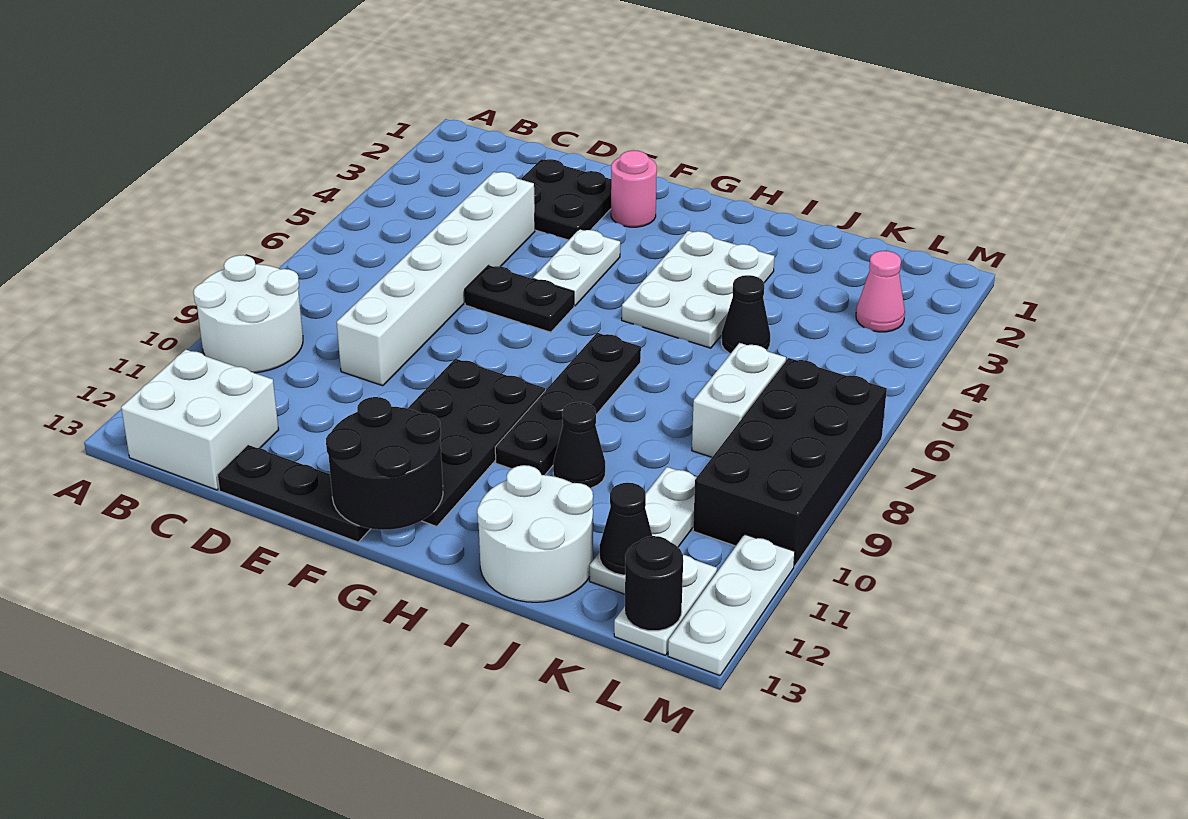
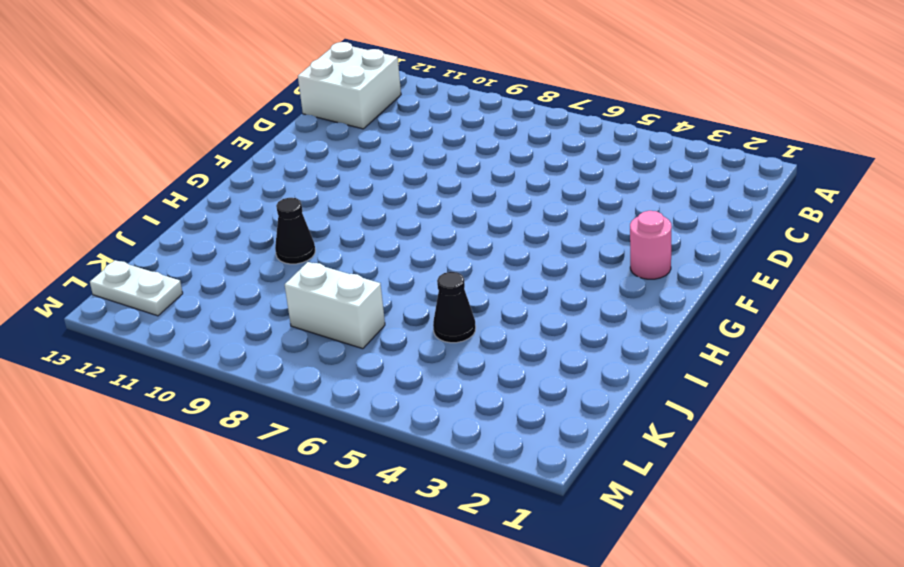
none -> white round brick A9:B10 level 1
none -> black plate D2:E3 level 1
none -> white brick D4:D9 level 1

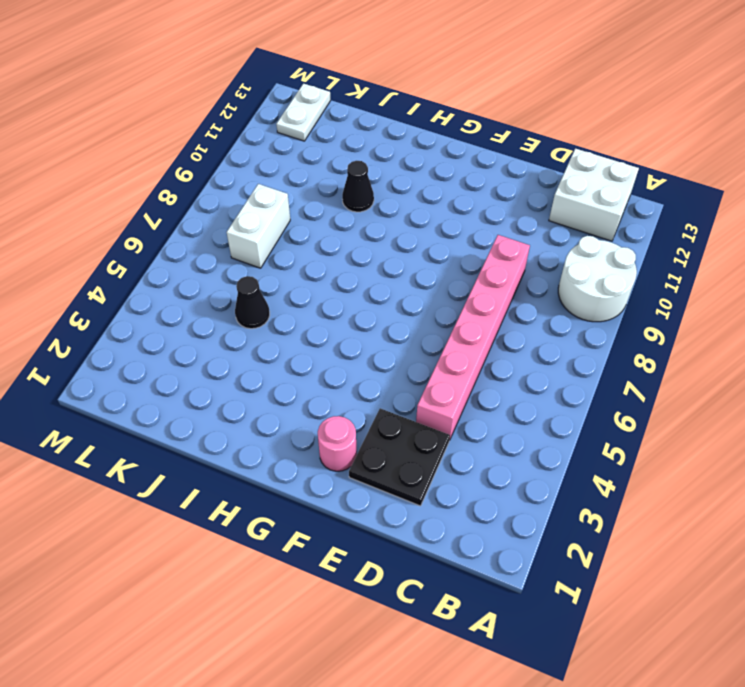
pink brick D4:D9 level 1 -> white brick D4:D9 level 1
none -> black plate D13:F13 level 1
none -> black plate E6:F6 level 1
none -> white plate F4:F5 level 1

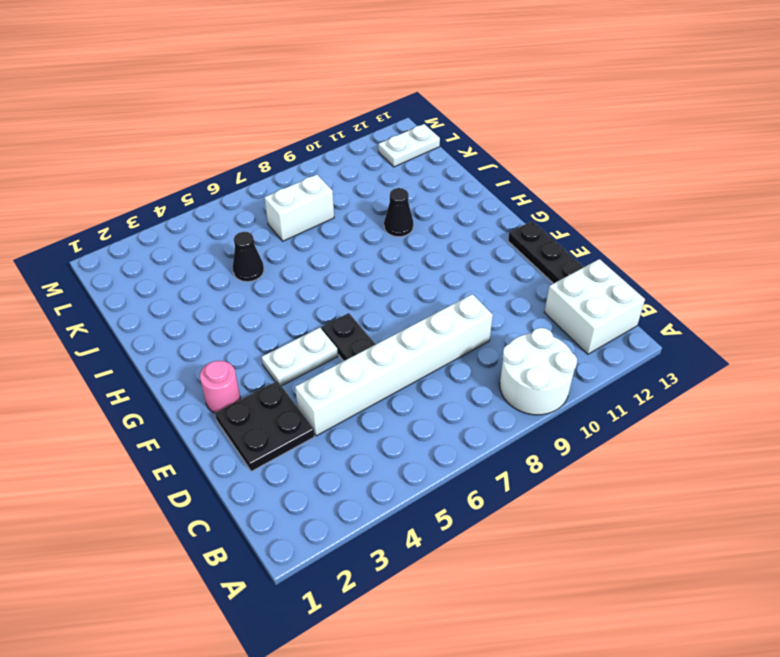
none -> black plate F9:G12 level 1
none -> white plate H3:I5 level 1
none -> black plate H7:H10 level 1

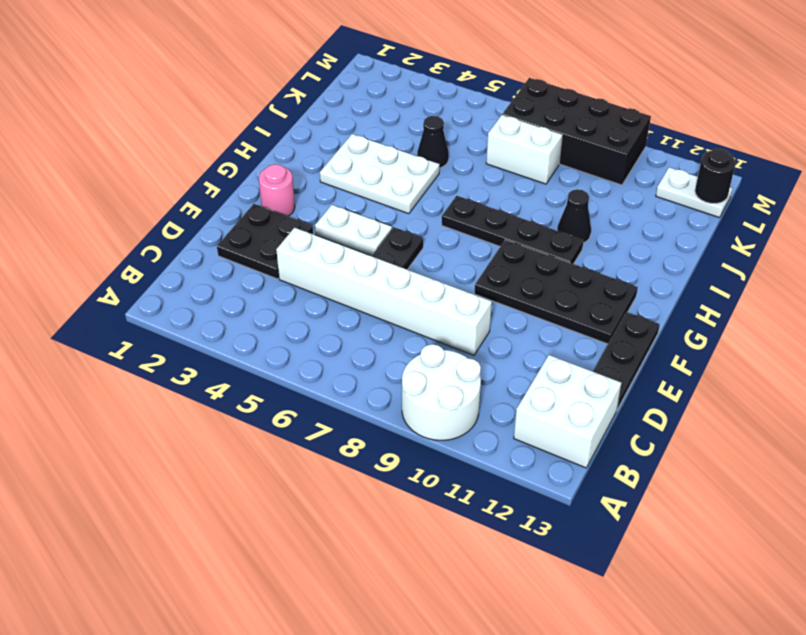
none -> white round brick I12:J13 level 1
none -> white plate K10:K12 level 1
none -> pink cone L3 level 1

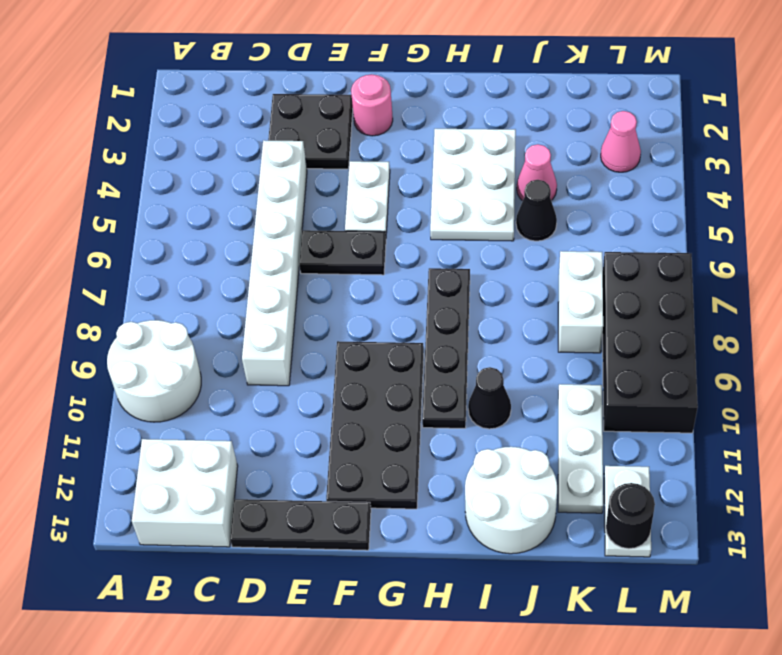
pink cone J4 level 1 -> none
none -> white plate M11:M13 level 1
none -> black round brick F12:G13 level 2
none -> black cone K12 level 2

